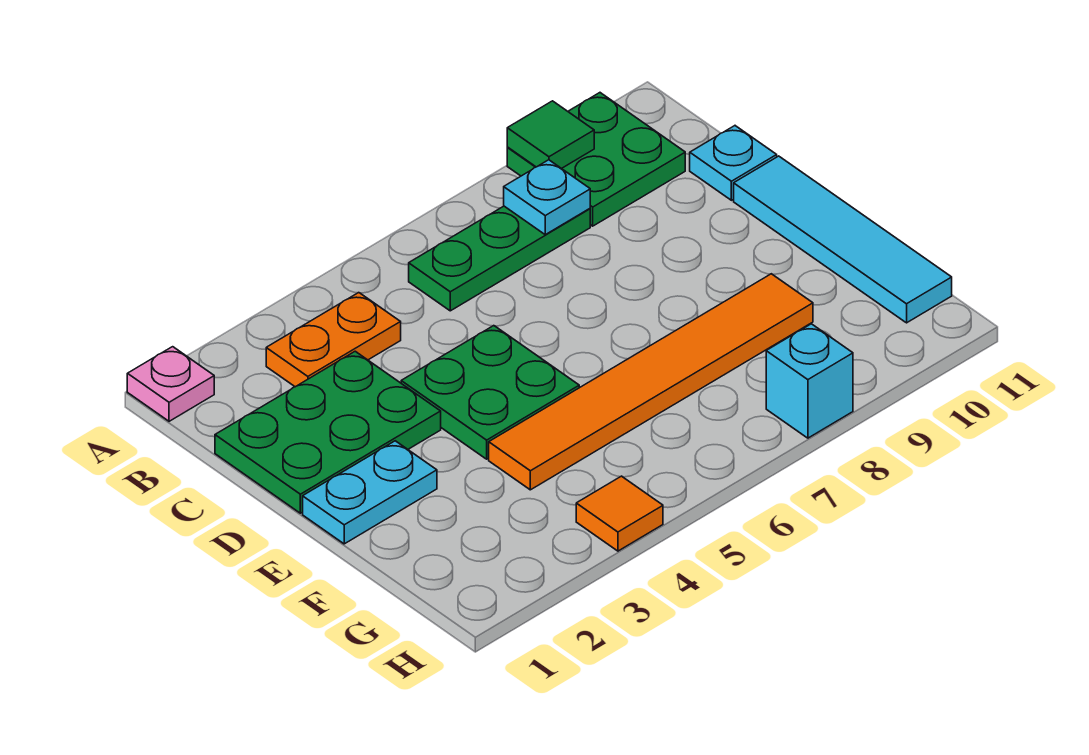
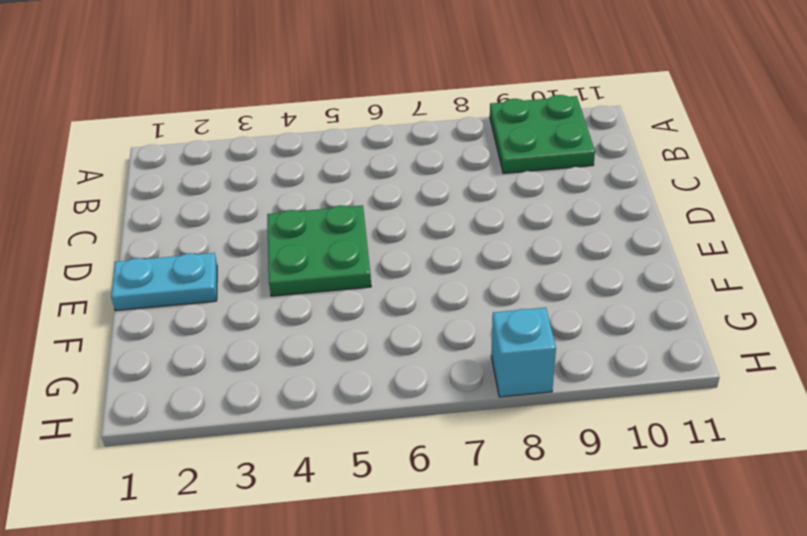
none -> pink plate A1 level 1
none -> orange plate B3:B4 level 1
none -> green plate B6:B8 level 1

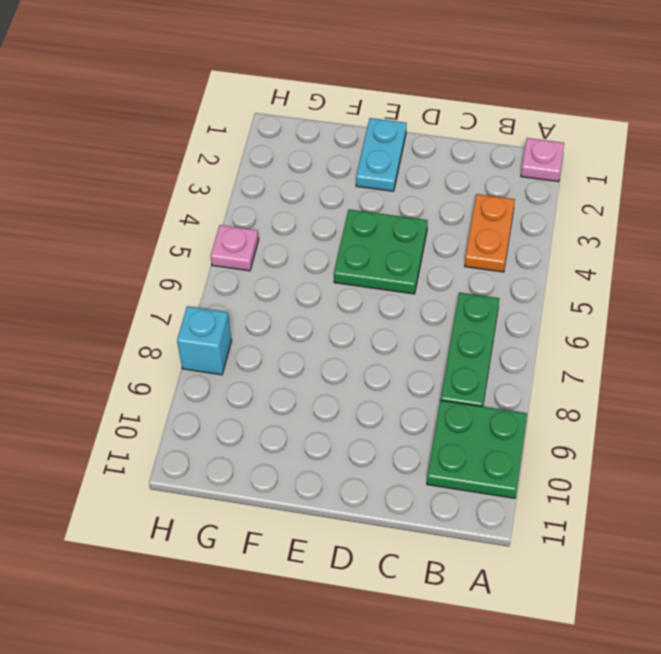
pink plate H5 level 1 -> none
none -> green plate C1:D3 level 1
none -> cyan plate C11 level 1
none -> cyan tile D11:G11 level 1

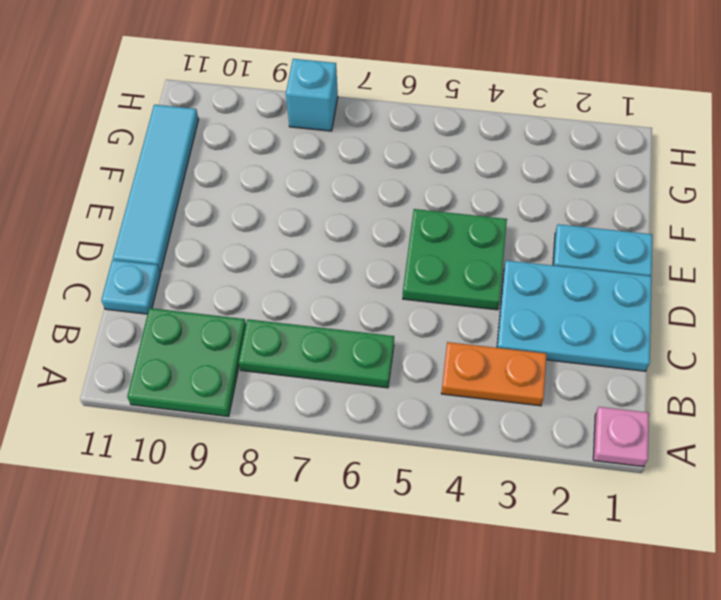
cyan plate C1:D3 level 1 -> green plate C1:D3 level 1
none -> orange tile F4:F9 level 1
none -> orange tile H4 level 1
none -> green tile A9 level 2

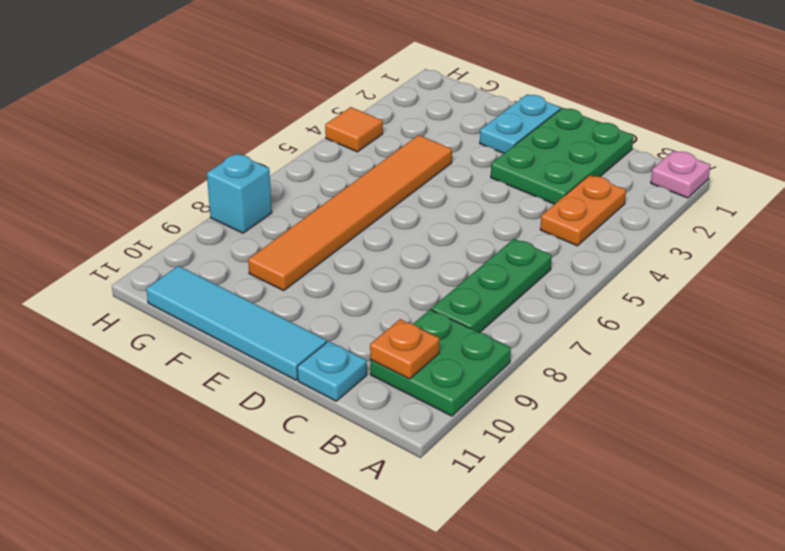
orange plate B10 level 2 -> none
none -> green plate D4:E5 level 1
none -> green tile A9 level 2
none -> cyan plate B8 level 2

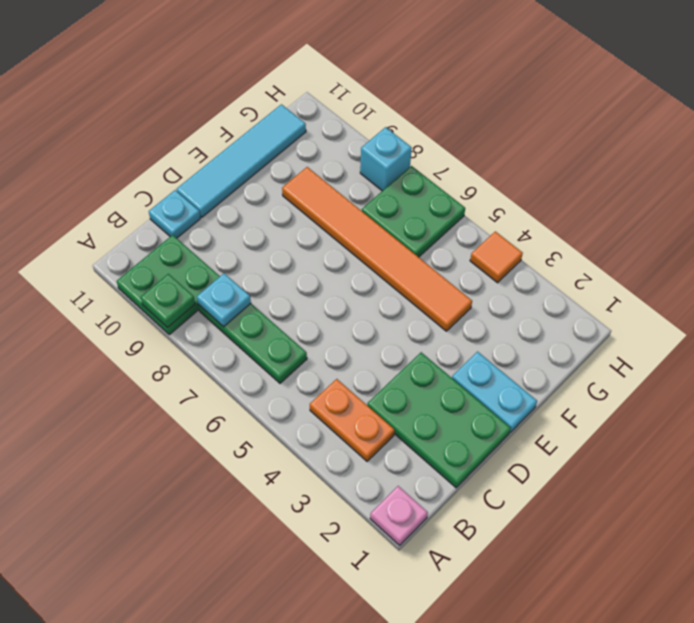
green plate A9 level 2 -> green tile A9 level 2
green plate G6:H7 level 1 -> green plate D4:E5 level 1

